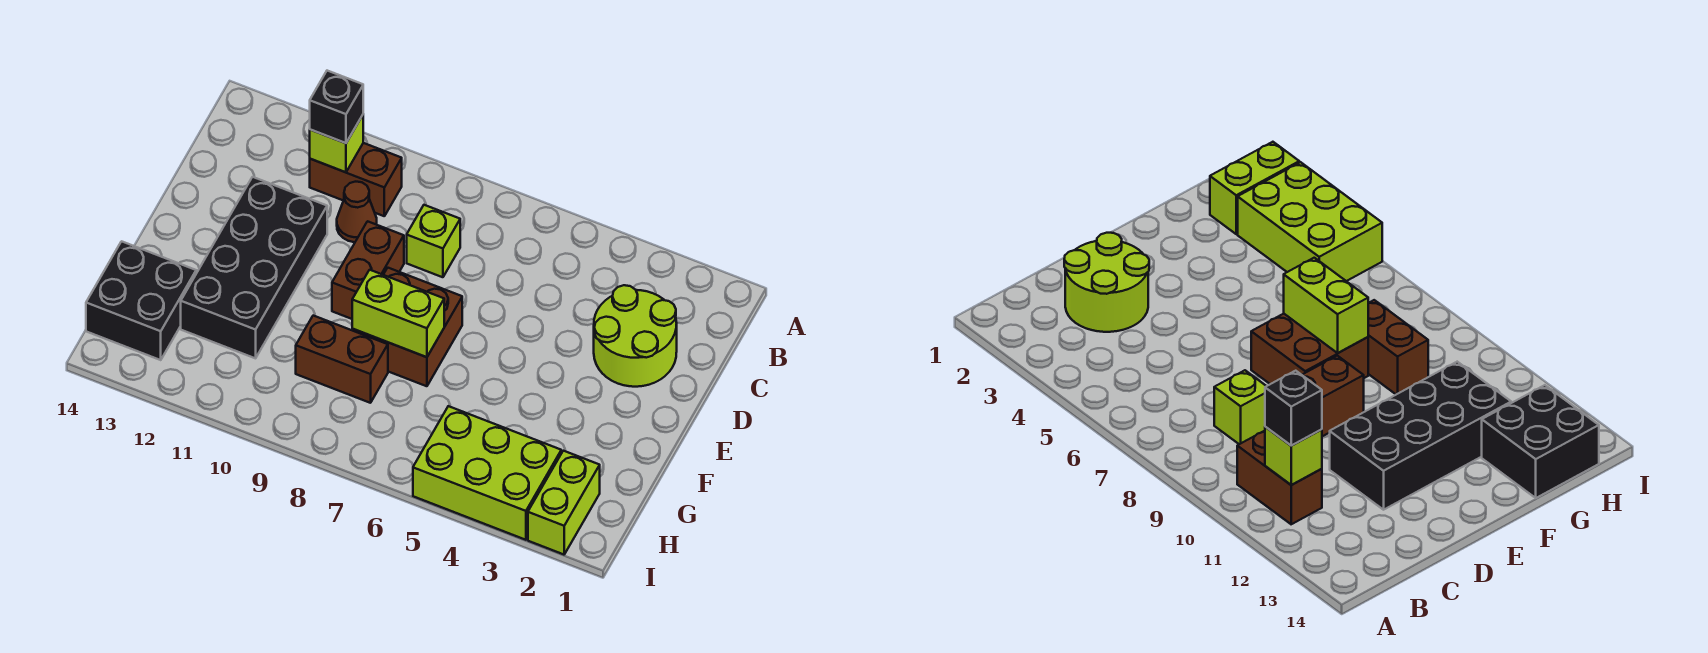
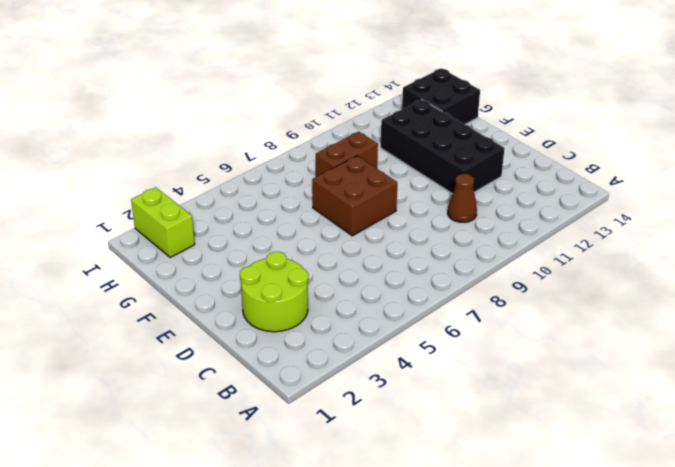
none -> brown brick B10:B11 level 1
none -> lime brick C8 level 1
none -> brown brick D9:E9 level 1

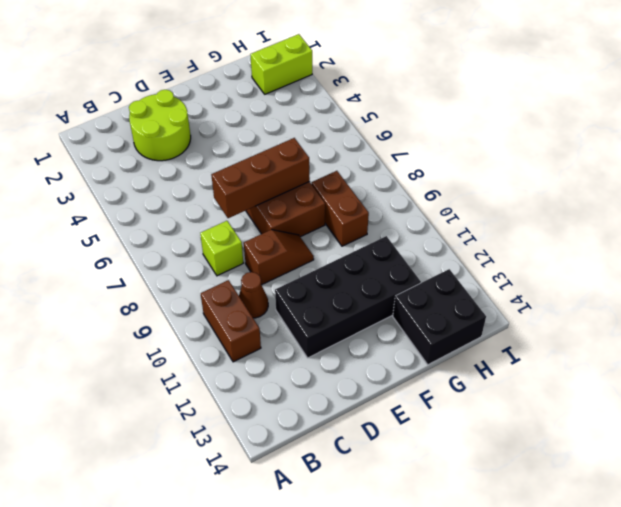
brown brick D7:F7 level 2 -> lime brick F7:F8 level 2
brown slope D9:E9 level 1 top D -> brown brick D9:E9 level 1
none -> lime brick H3:I5 level 1
none -> lime brick B11 level 2
none -> black brick B11 level 3

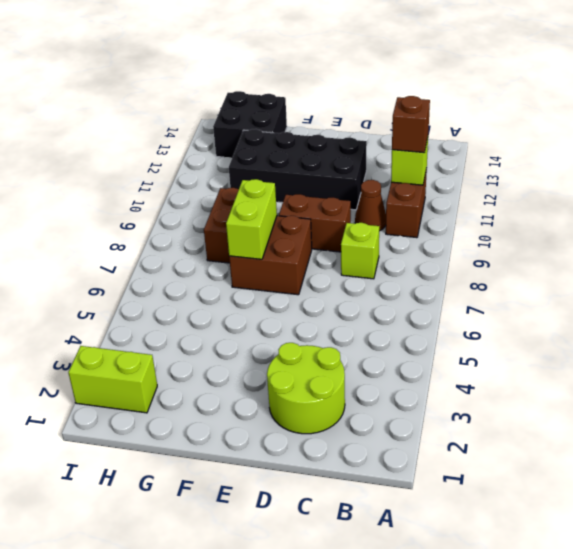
brown brick B11 level 3 -> black brick B11 level 3
none -> lime brick H3:I5 level 1

